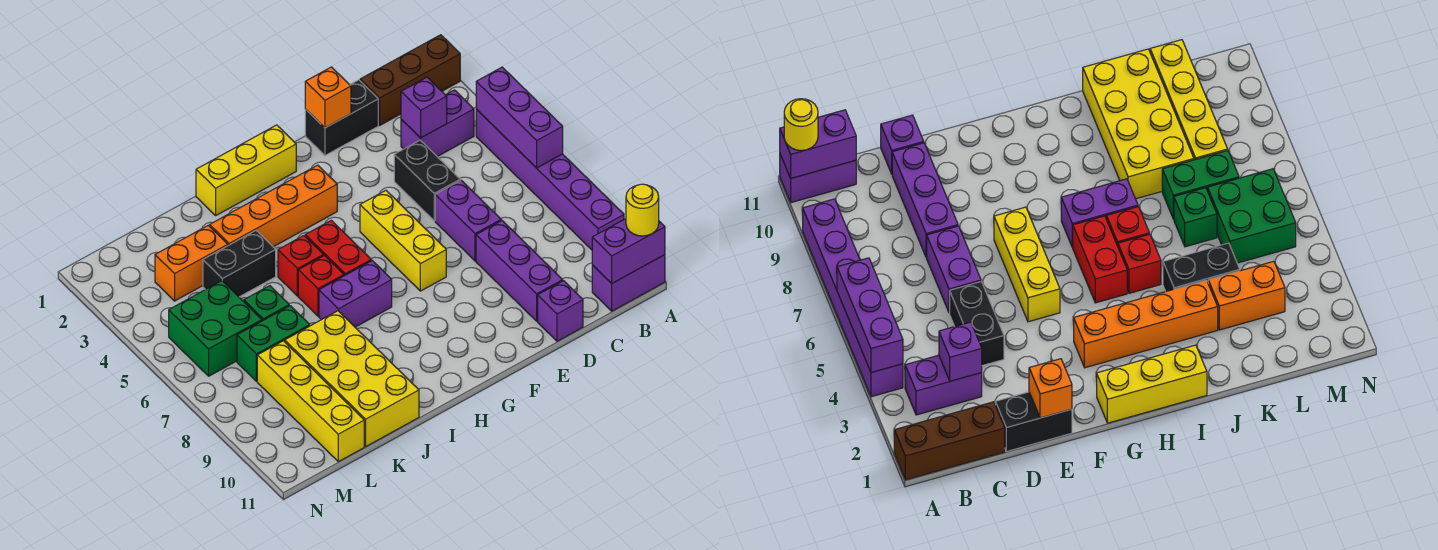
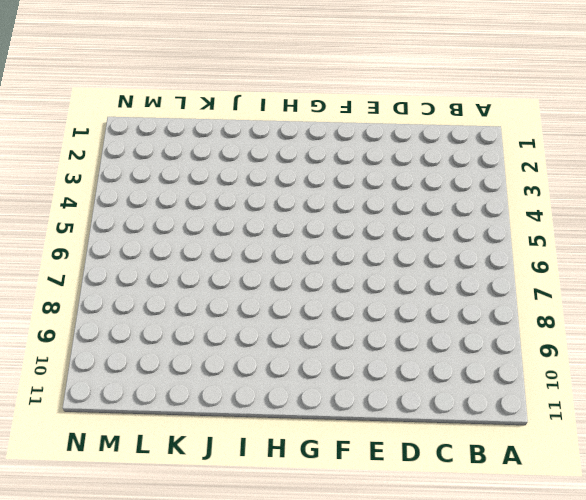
none -> brown brick A1:C1 level 1
none -> purple brick A4:A9 level 1
none -> purple brick A11:B11 level 1

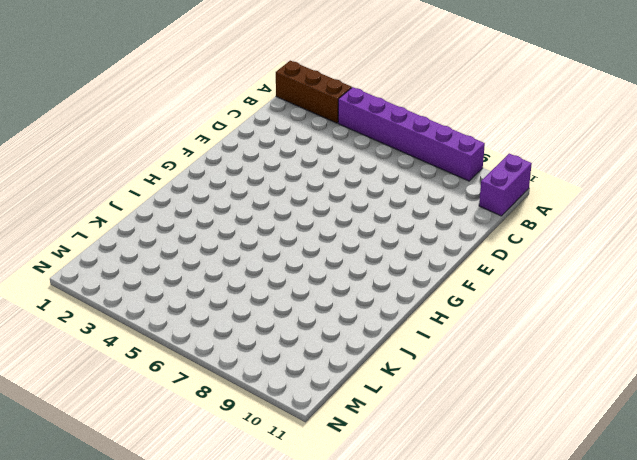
brown brick A1:A3 level 1 -> brown brick A1:C1 level 1
none -> purple brick B3:C3 level 1
none -> black brick D1:E1 level 1
none -> black brick D4:D5 level 1

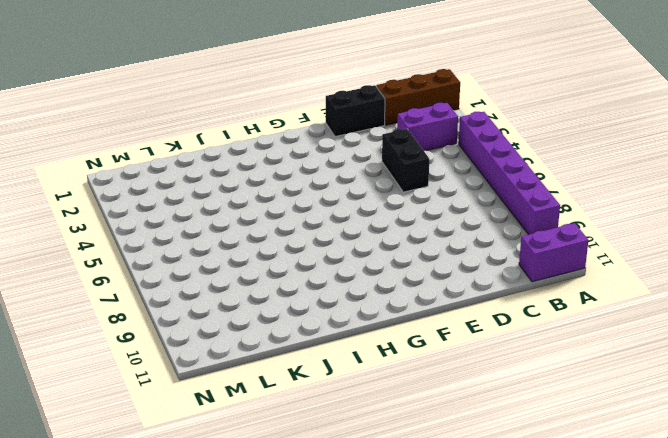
none -> purple brick D6:D7 level 1
none -> purple brick D8:D10 level 1
none -> purple brick D11 level 1

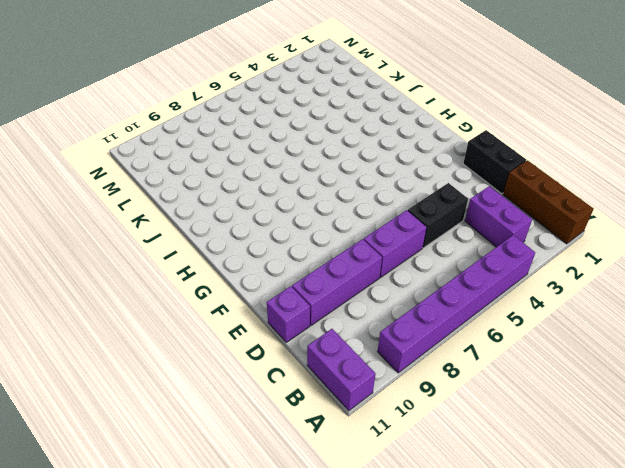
none -> yellow brick F5:F7 level 1
none -> yellow brick G1:I1 level 1
none -> orange brick G3:J3 level 1

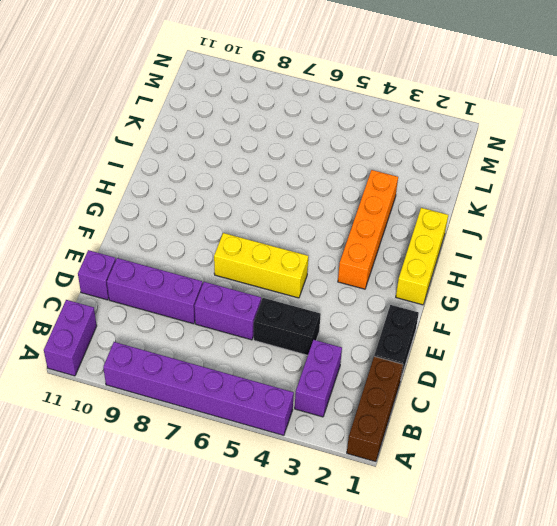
none -> red brick H5:H6 level 1
none -> purple brick H7:I7 level 1
none -> red brick I5 level 1

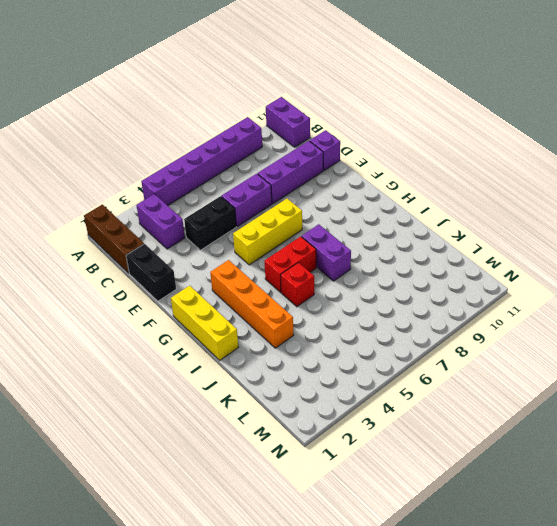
none -> red brick I6 level 1
none -> black brick J4:K4 level 1
none -> yellow brick J8:K11 level 1

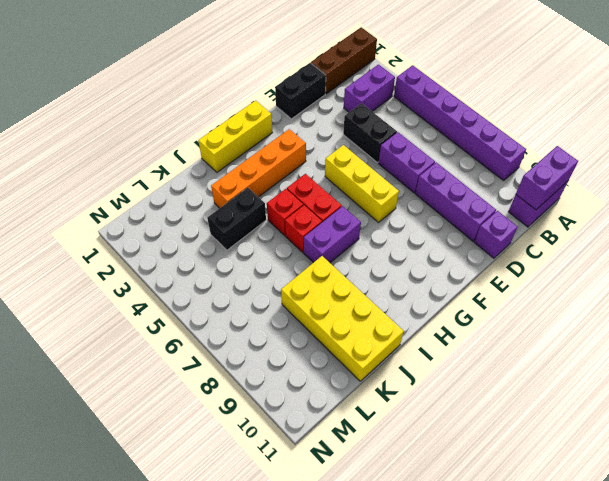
none -> orange brick K3:L3 level 1
none -> green brick K6 level 1
none -> green brick K7:L7 level 1

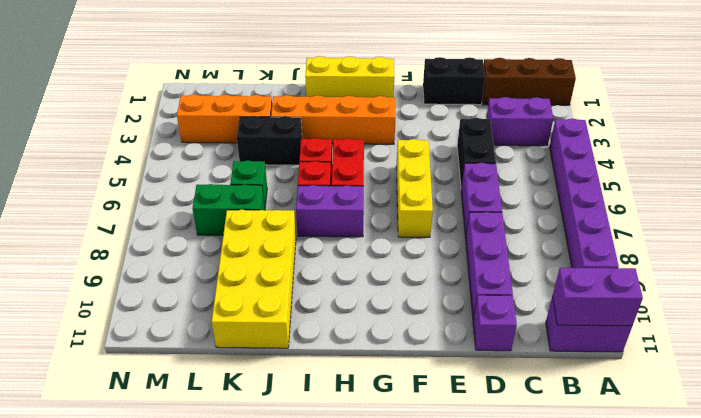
orange brick K3:M3 level 1 -> orange brick K3:L3 level 1
none -> green brick L5:M6 level 1
none -> yellow brick L8:L11 level 1
none -> purple brick A4:A6 level 2

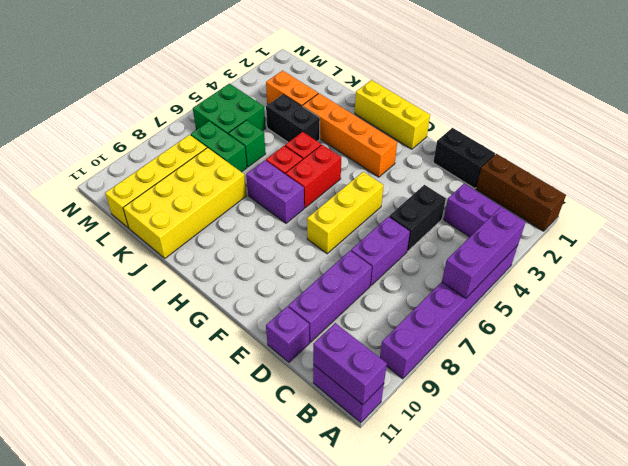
none -> purple brick C3 level 2
none -> orange brick E1 level 2
none -> yellow round brick A11 level 3

